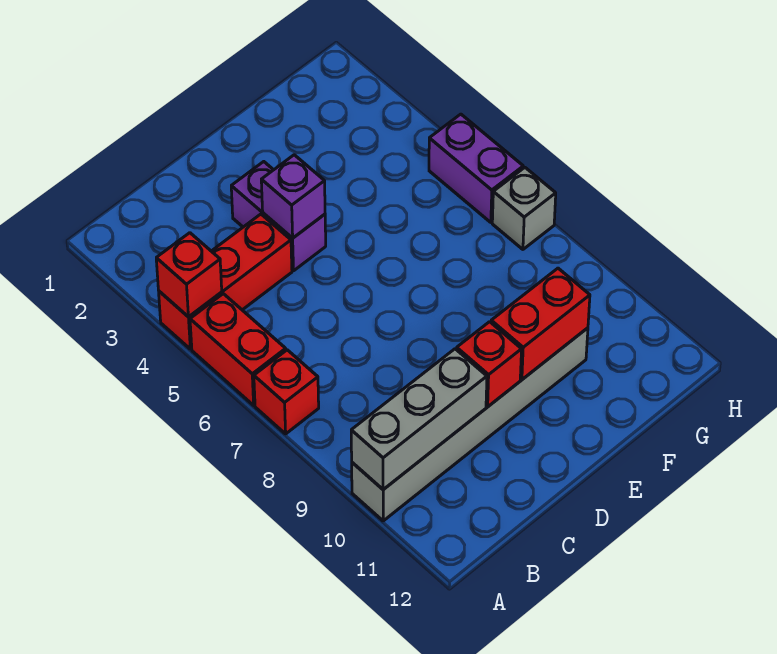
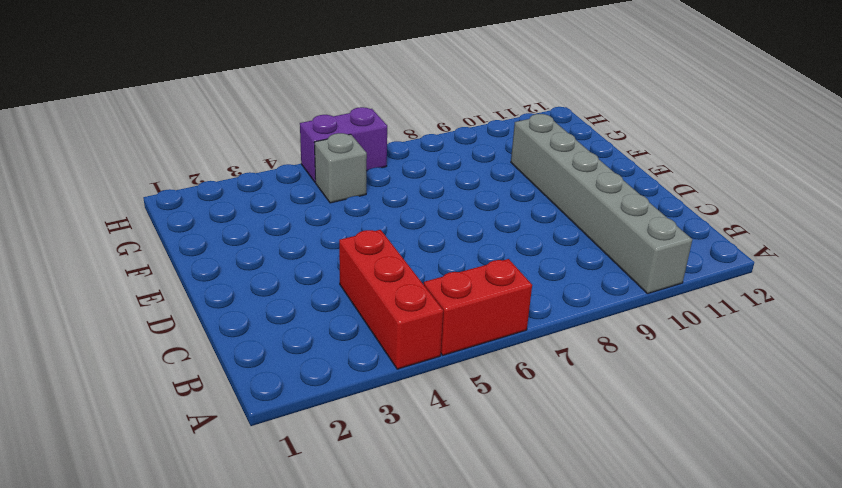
grey brick G5 level 1 -> grey brick H7 level 1
none -> red brick A7 level 1
none -> purple brick D3:D4 level 1
none -> red brick A4 level 2

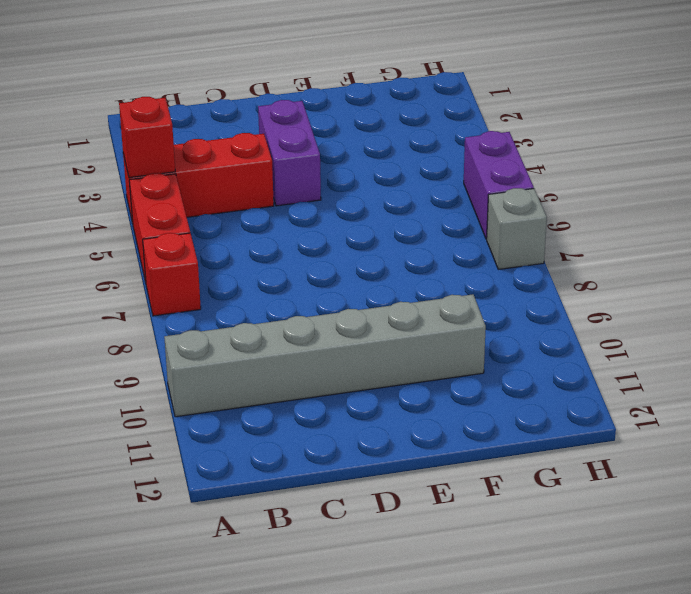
none -> grey brick A10:C10 level 2
none -> purple brick D4 level 2
none -> red brick D10 level 2

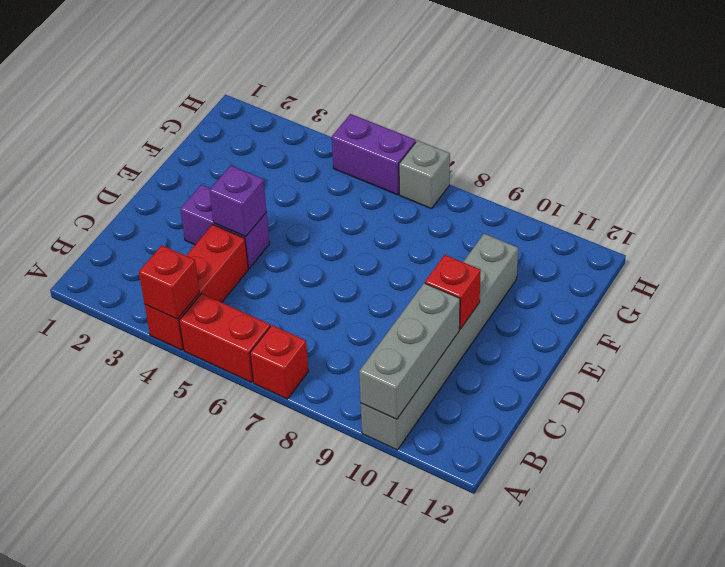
none -> red brick E10:F10 level 2

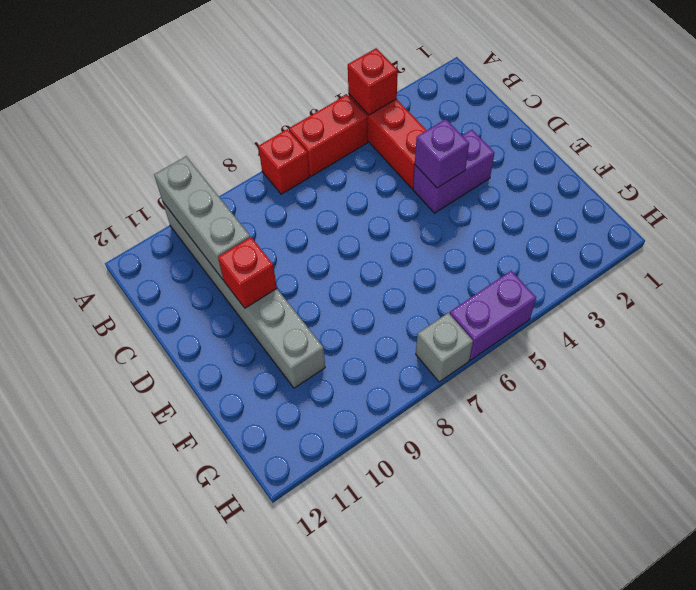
none -> red brick E10:F10 level 2

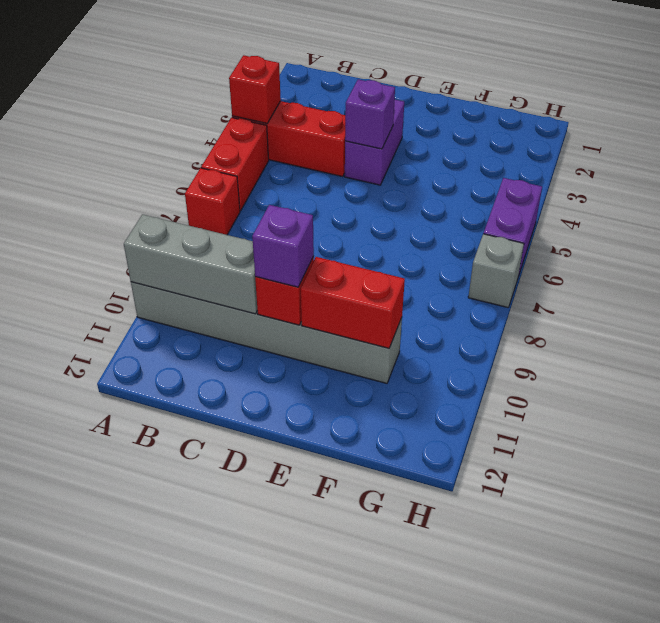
purple brick D10 level 3 -> none

